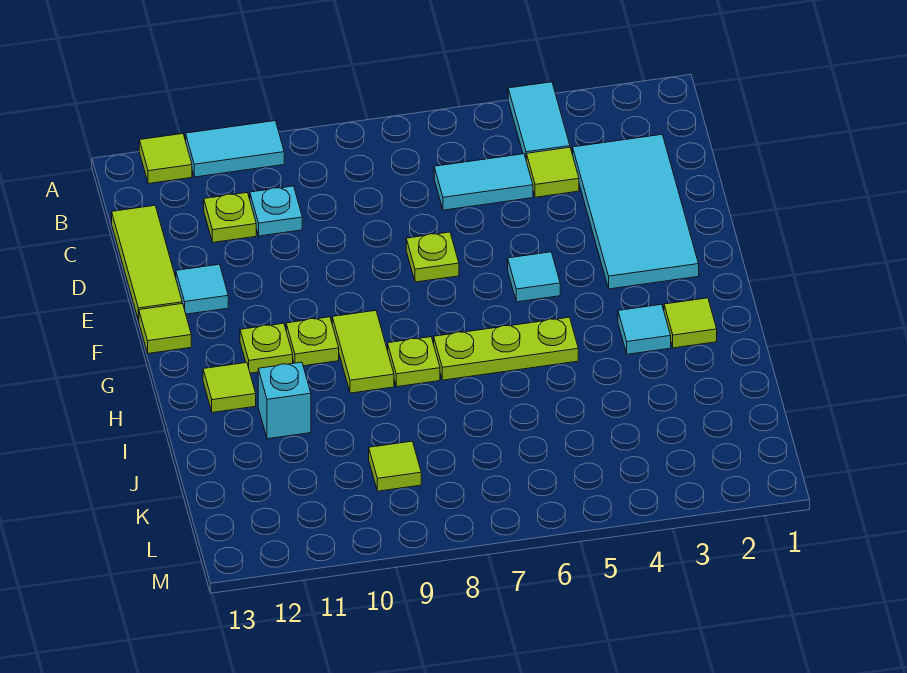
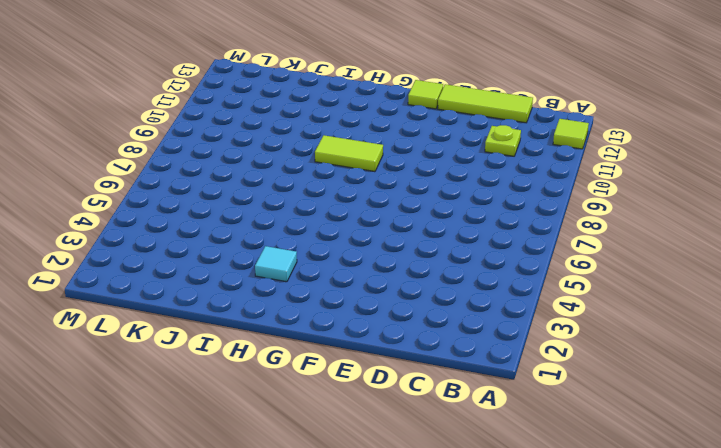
none -> cyan tile A4:B4 level 1
none -> cyan tile A10:A11 level 1
none -> cyan tile C2:F3 level 1

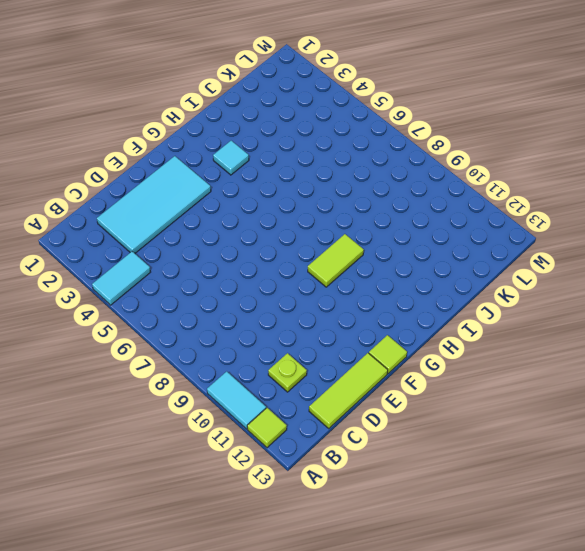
none -> lime tile C4 level 1
none -> cyan tile C5:C6 level 1
none -> cyan plate C10 level 1

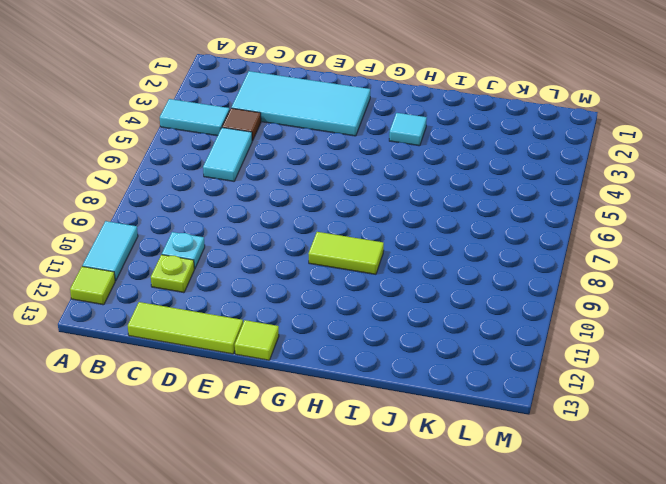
brown tile C4 level 1 -> lime tile C4 level 1
none -> lime plate E7 level 1
none -> cyan tile E12 level 1
none -> cyan tile F5 level 1

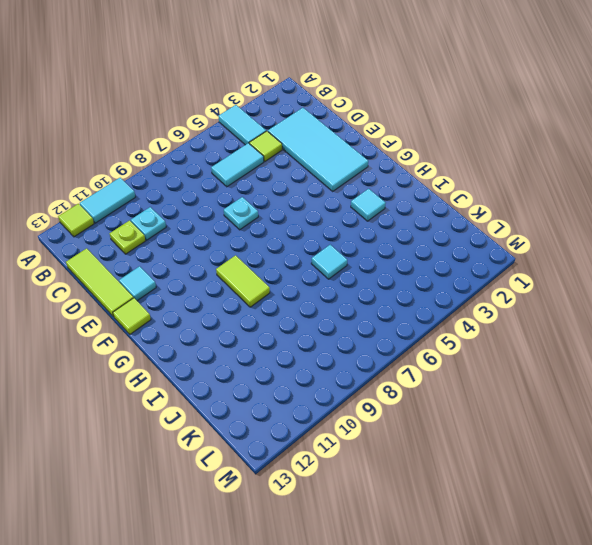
cyan plate E7 level 1 -> lime plate E7 level 1
cyan tile I6 level 1 -> cyan tile F5 level 1
none -> lime plate G10 level 1
none -> lime plate G11 level 1
none -> lime tile H2 level 1

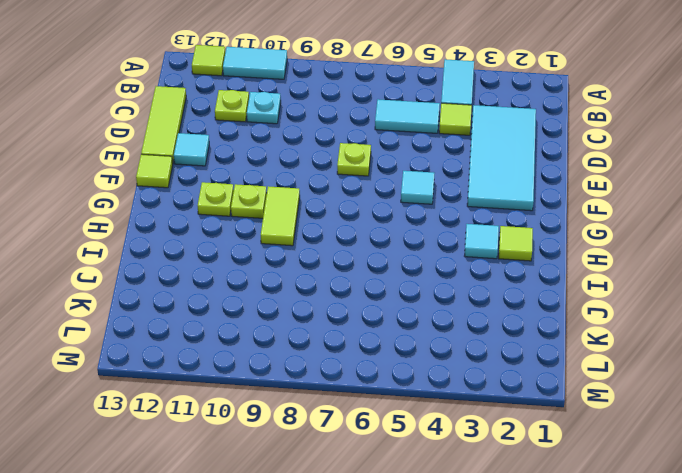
none -> lime plate H5:H7 level 1
none -> lime plate H8 level 1
none -> lime tile H12 level 1

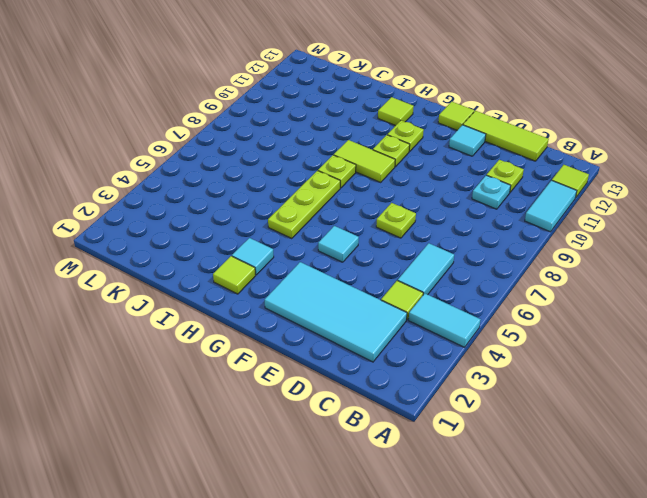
none -> cyan brick I11 level 1
none -> lime tile K9 level 1

